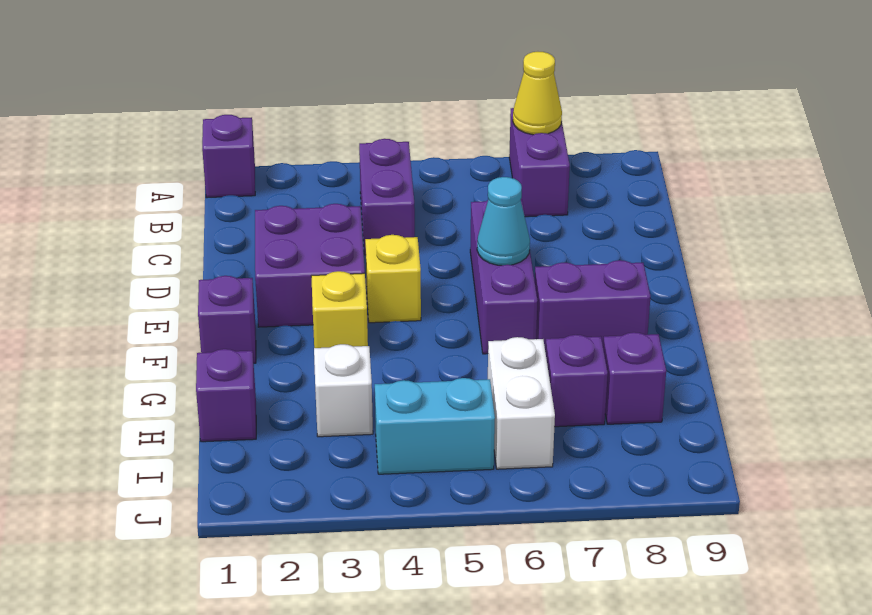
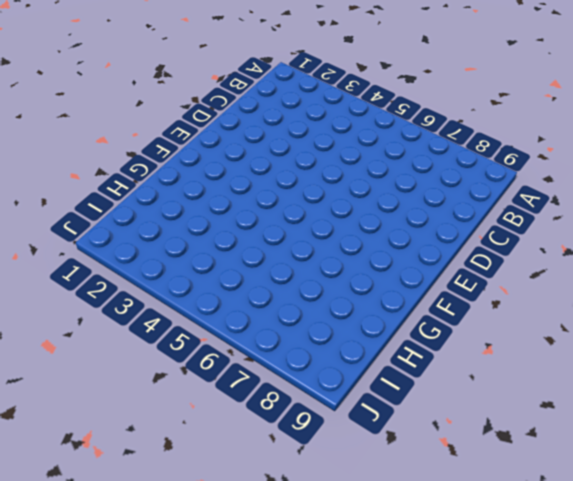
none -> purple brick A1 level 1
none -> purple brick A7:B7 level 1
none -> purple brick B4:C4 level 1

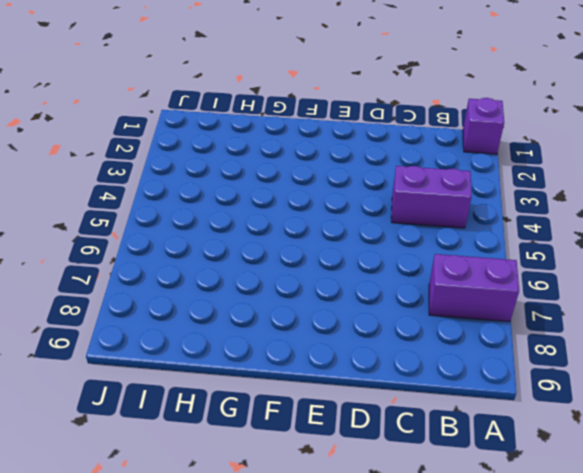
none -> purple brick D2:E3 level 1
none -> purple brick D6:F6 level 1
none -> yellow brick E4 level 1

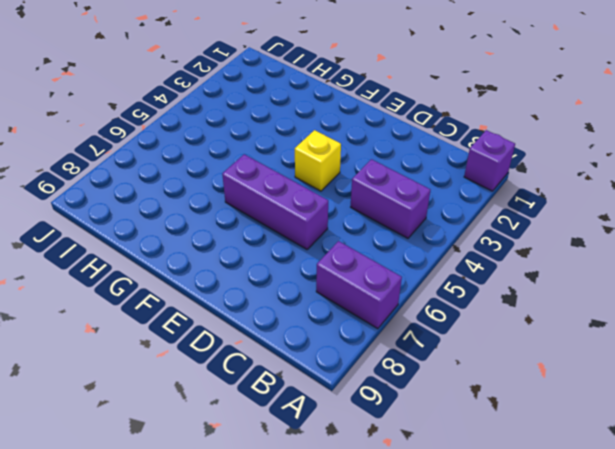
none -> purple brick D2:E3 level 1
none -> purple brick F1 level 1
none -> yellow brick F3 level 1

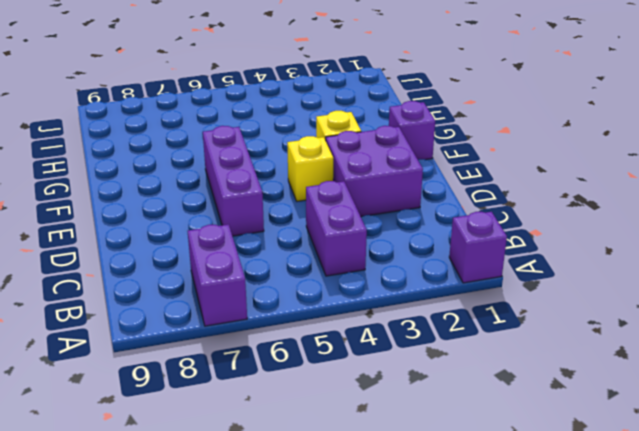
none -> purple brick F7:F8 level 1
none -> purple brick H1 level 1
none -> white brick H3 level 1

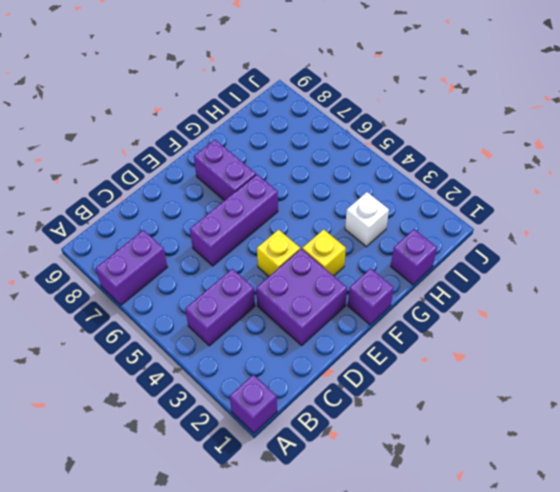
none -> white brick H6:I6 level 1
none -> purple brick H7 level 1
none -> purple brick H8 level 1

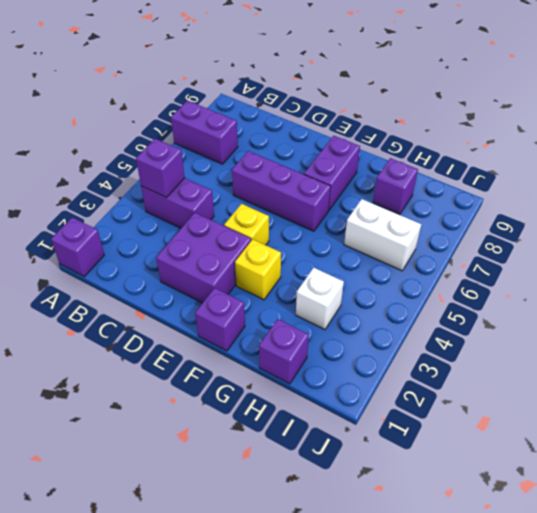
purple brick B4 level 2 -> purple brick H7 level 1
none -> cyan brick I4:I5 level 1
none -> yellow cone A7 level 2
none -> cyan cone E6 level 2

